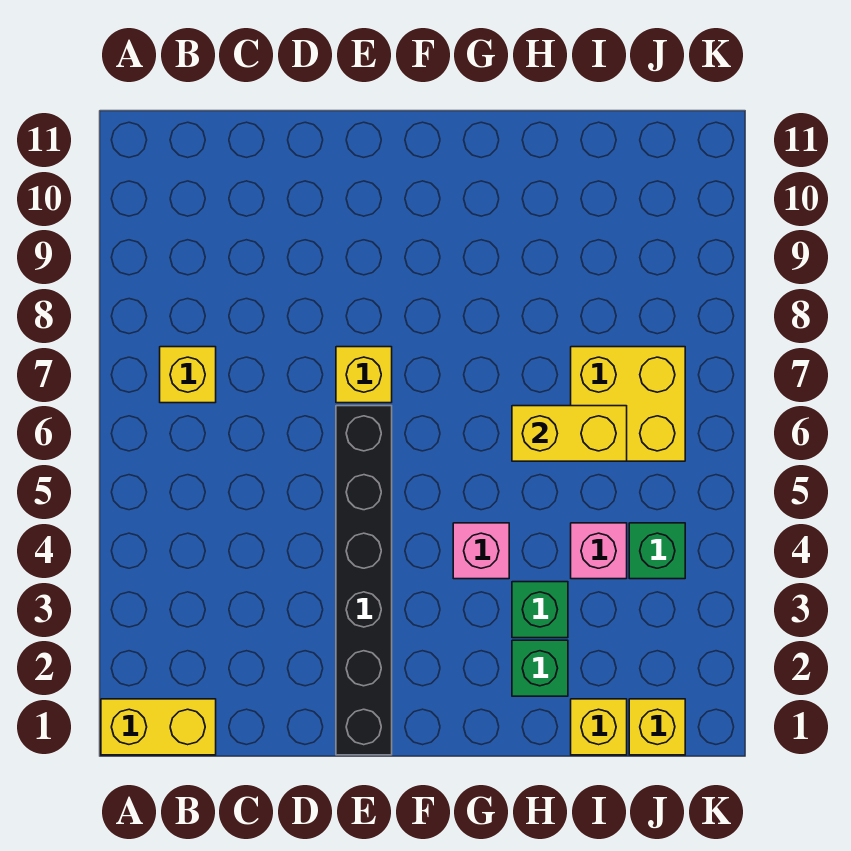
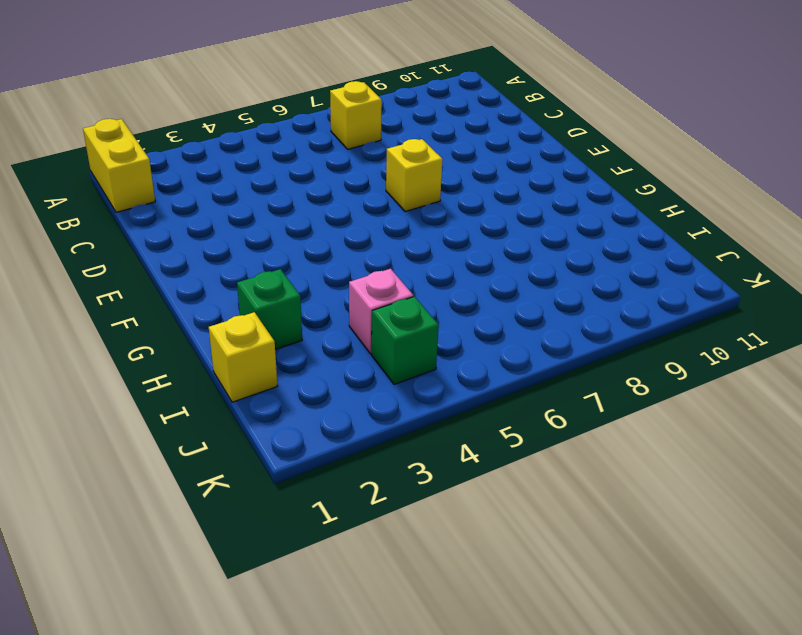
none -> black brick E1:E6 level 1
none -> pink brick G4 level 1
none -> green brick H3 level 1

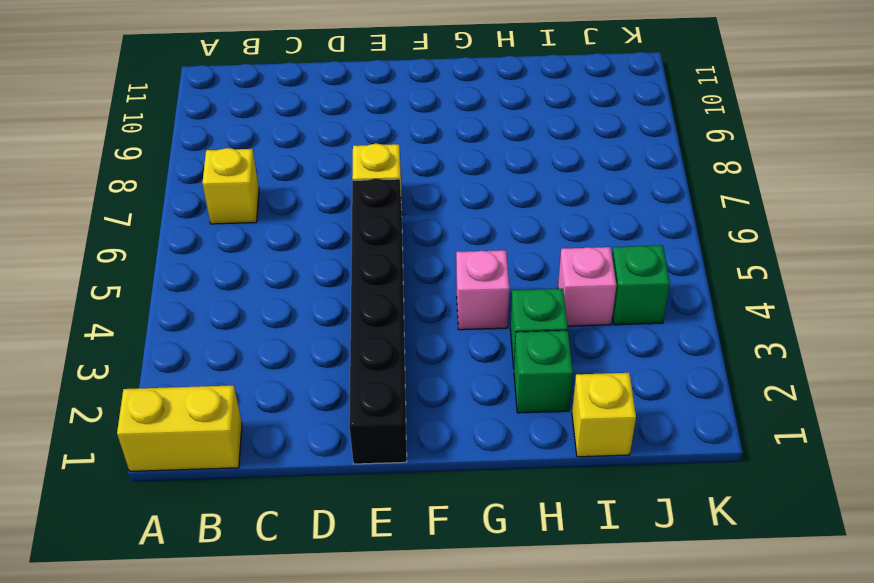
none -> yellow brick I6:J7 level 1
none -> yellow brick J1 level 1
none -> yellow brick H6:I6 level 2

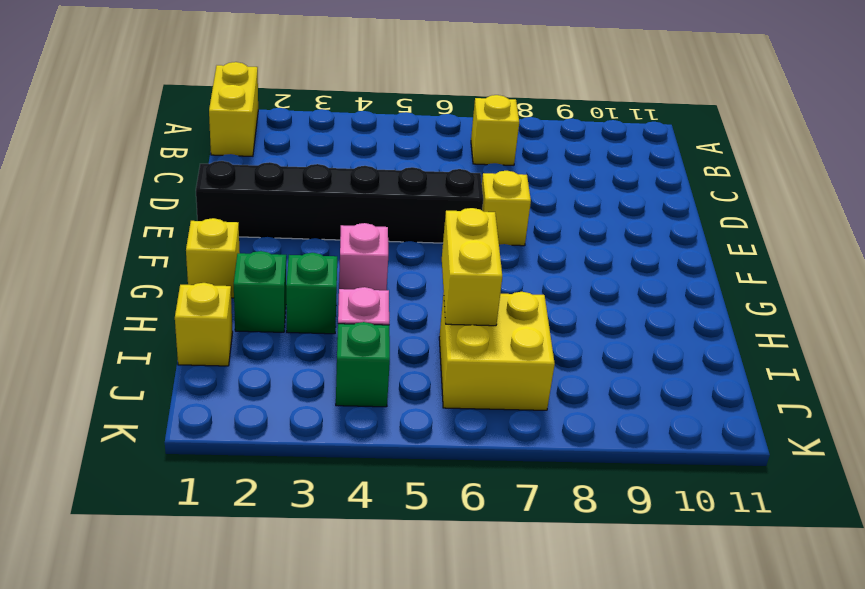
yellow brick G1 level 1 -> yellow brick J1 level 1

